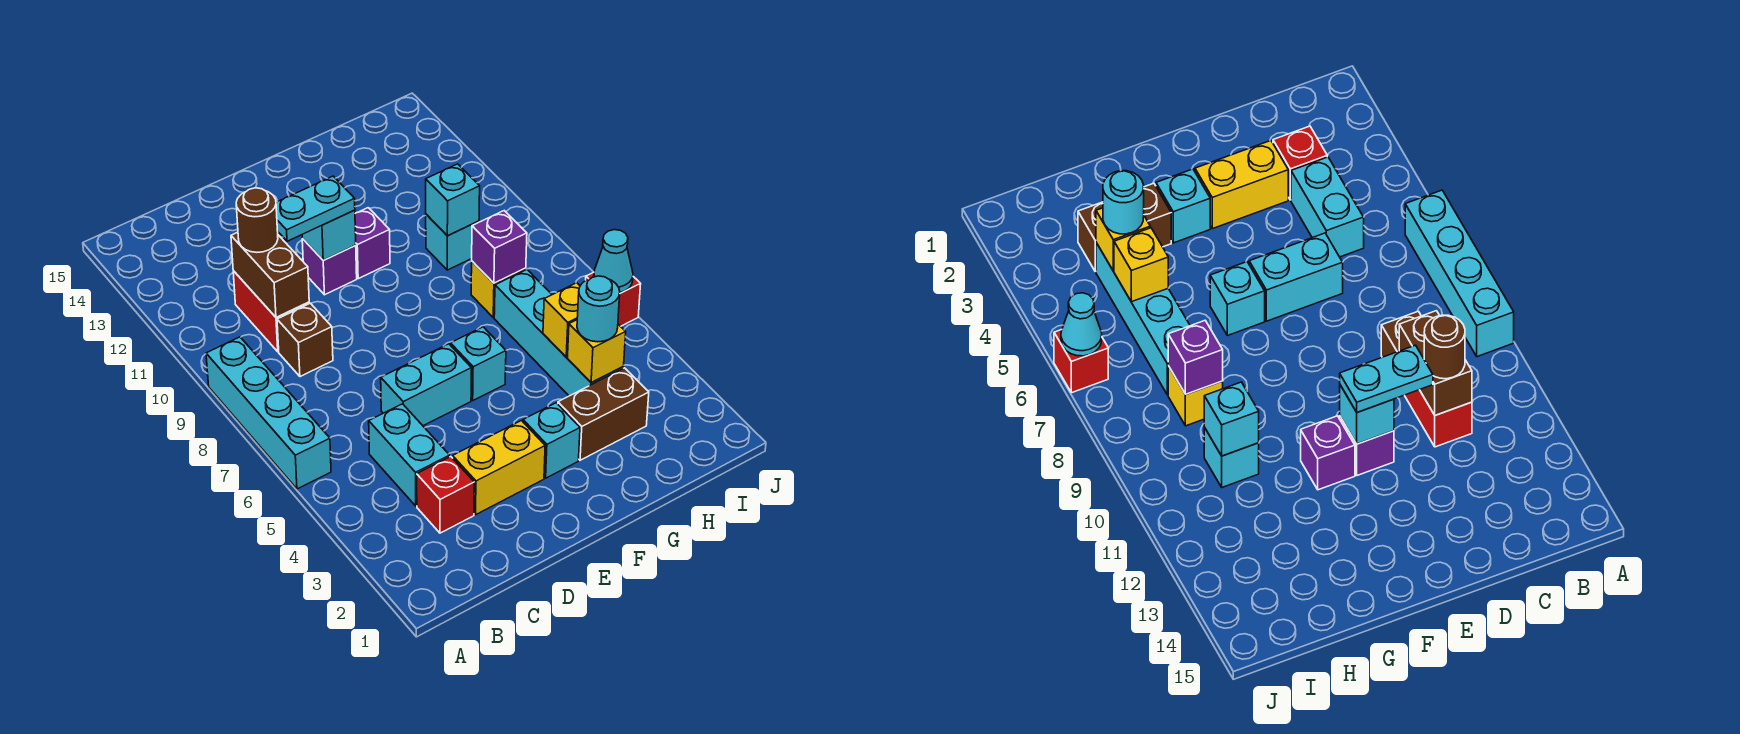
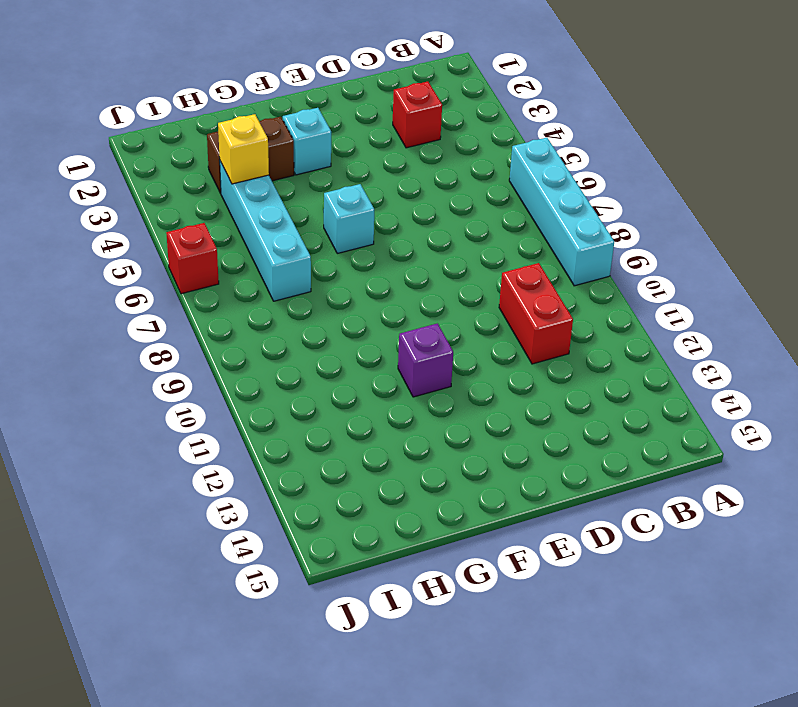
none -> cyan brick C4:C5 level 1
none -> brown brick C9 level 1
none -> yellow brick D3:E3 level 1

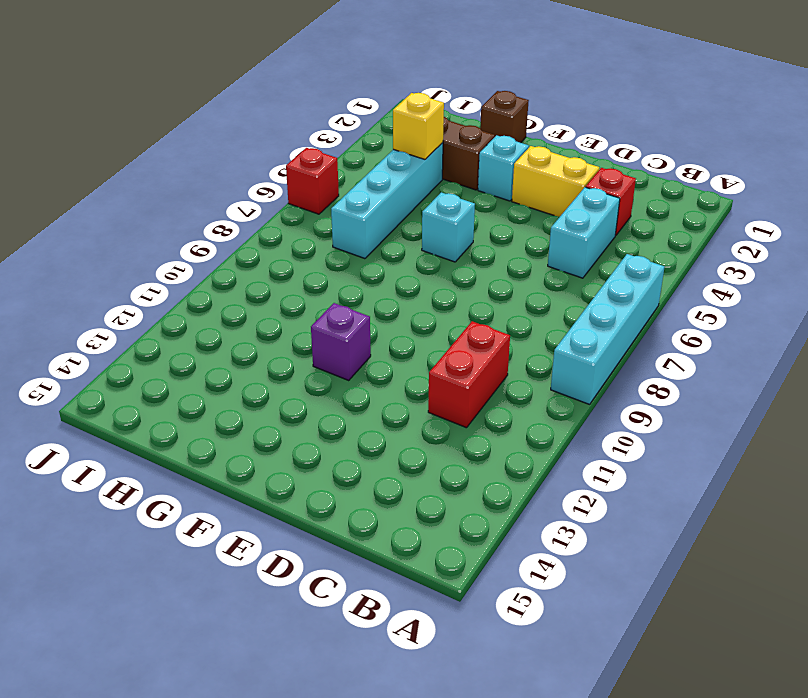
brown brick G1 level 1 -> brown brick C9 level 1
none -> cyan brick D6:E6 level 1
none -> purple brick E11 level 1
none -> yellow brick H8 level 1

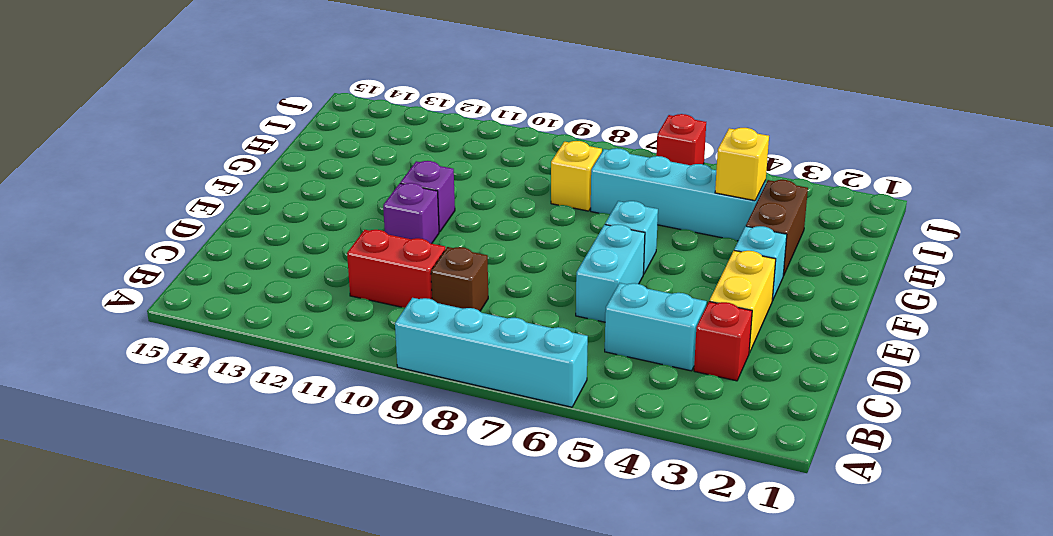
none -> cyan brick H10 level 1
none -> brown brick C10:C11 level 2
none -> cyan brick E11 level 2

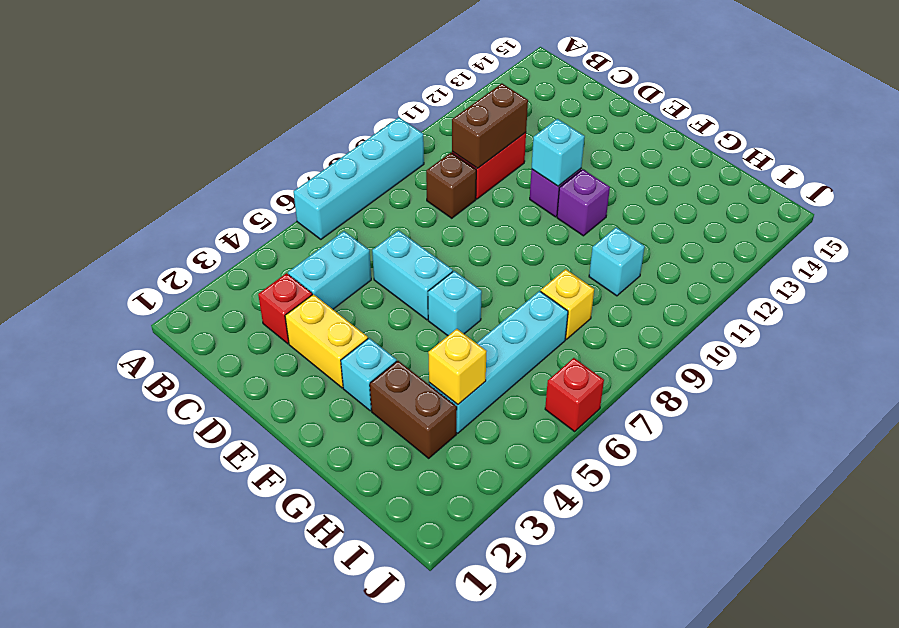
none -> yellow brick H5 level 2
none -> purple brick H8 level 2
none -> cyan brick H10 level 2

